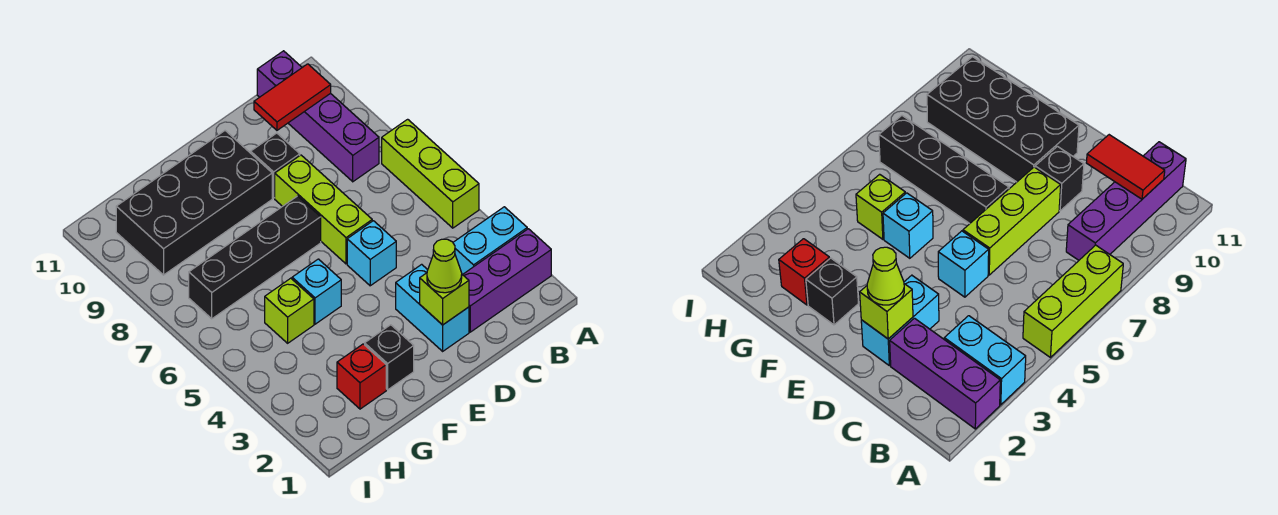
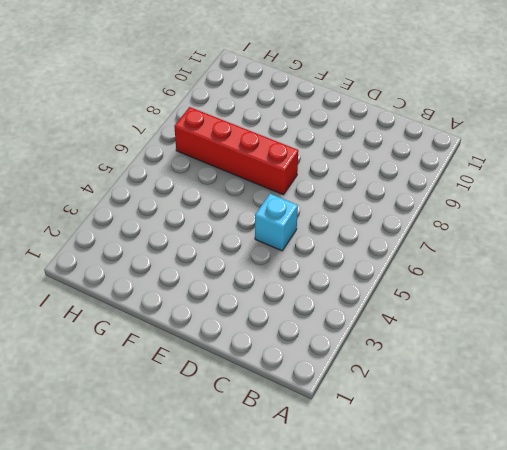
red brick E7:H7 level 1 -> black brick E7:H7 level 1
none -> purple brick A2:C2 level 1
none -> cyan brick A3:B3 level 1
none -> lime brick A5:A7 level 1

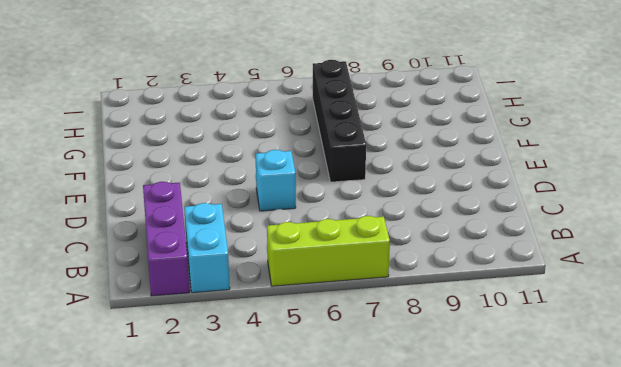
none -> purple brick B8:B11 level 1
none -> cyan brick D2:D3 level 1
none -> lime brick D6:D8 level 1

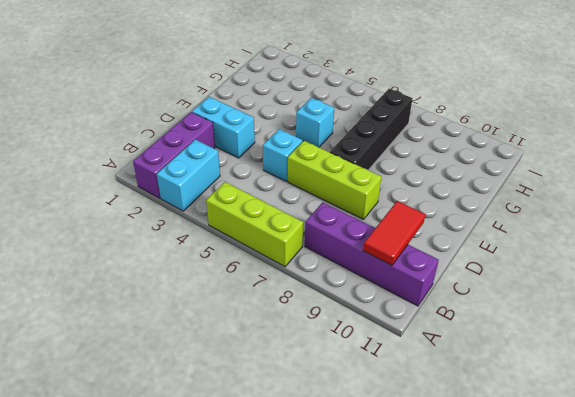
none -> black brick D9 level 1
none -> black brick E9:H10 level 1
none -> black brick F2 level 1

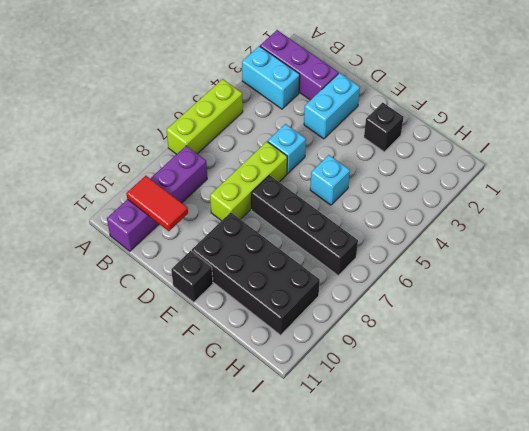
black brick E11 level 1 -> black brick D9 level 1
none -> red brick G2 level 1
none -> lime brick G5 level 1
none -> lime brick D2 level 2

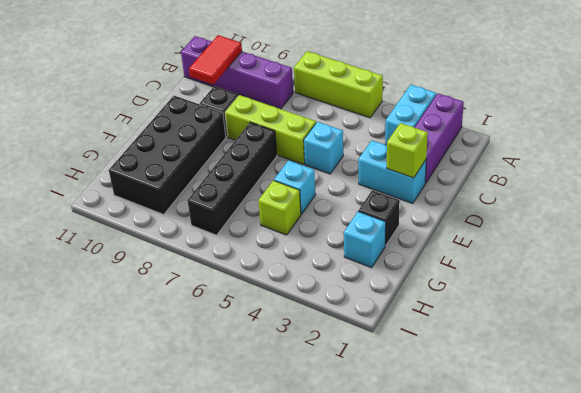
cyan brick G2 level 1 -> red brick G2 level 1
none -> lime cone D2 level 3

